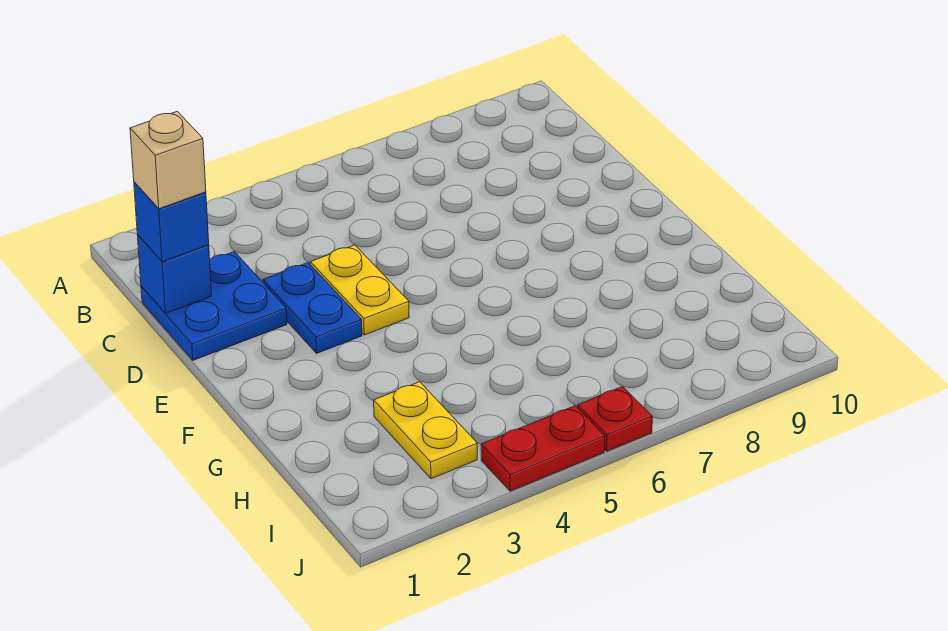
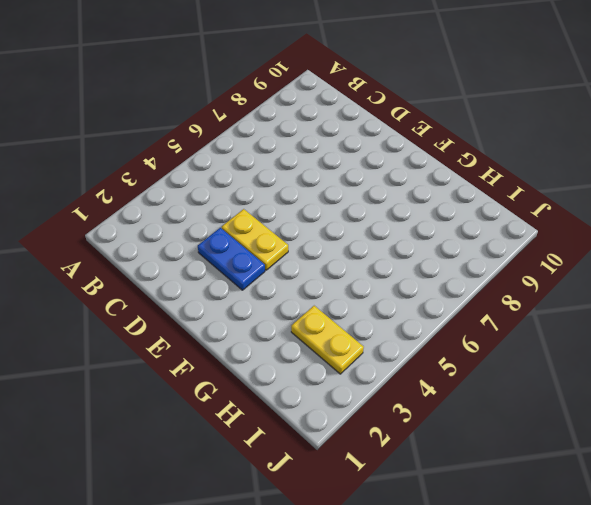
none -> blue plate C1:D2 level 1
none -> red plate J4:J5 level 1

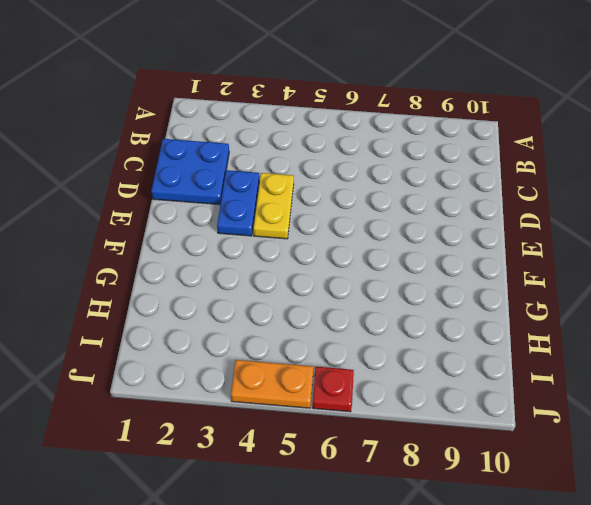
orange plate J4:J5 level 1 -> red plate J4:J5 level 1
none -> yellow plate H3:I3 level 1
none -> blue brick C1 level 2

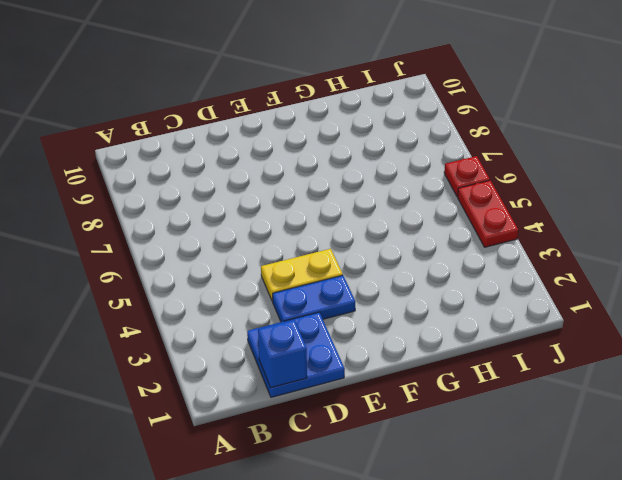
none -> yellow plate H3:I3 level 1
none -> blue brick C1 level 3

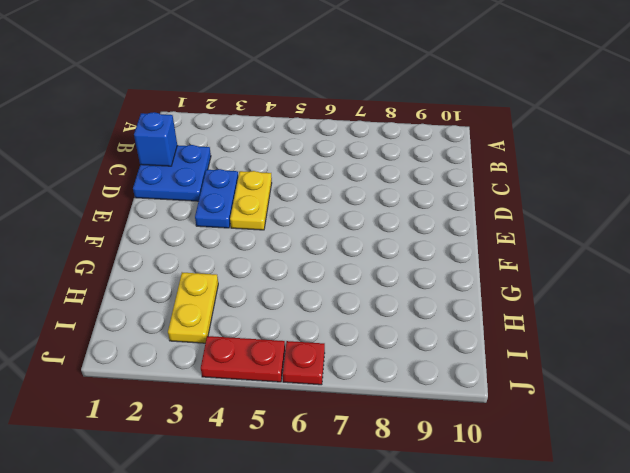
none -> blue brick C1 level 3
none -> tan brick C1 level 4

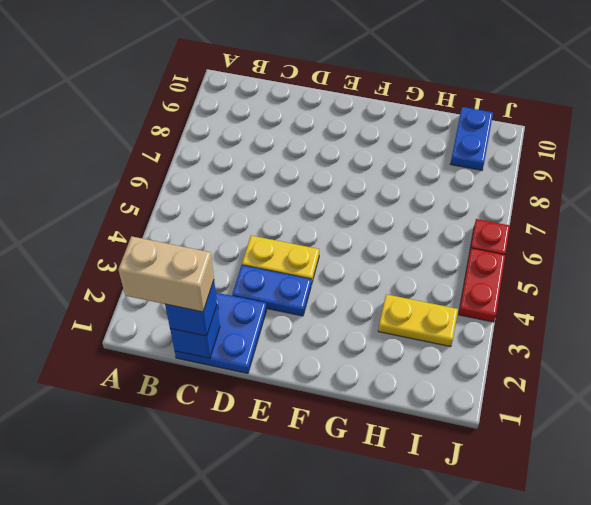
tan brick B1:C1 level 4 -> tan brick C1 level 4
blue plate I9:I10 level 1 -> none

